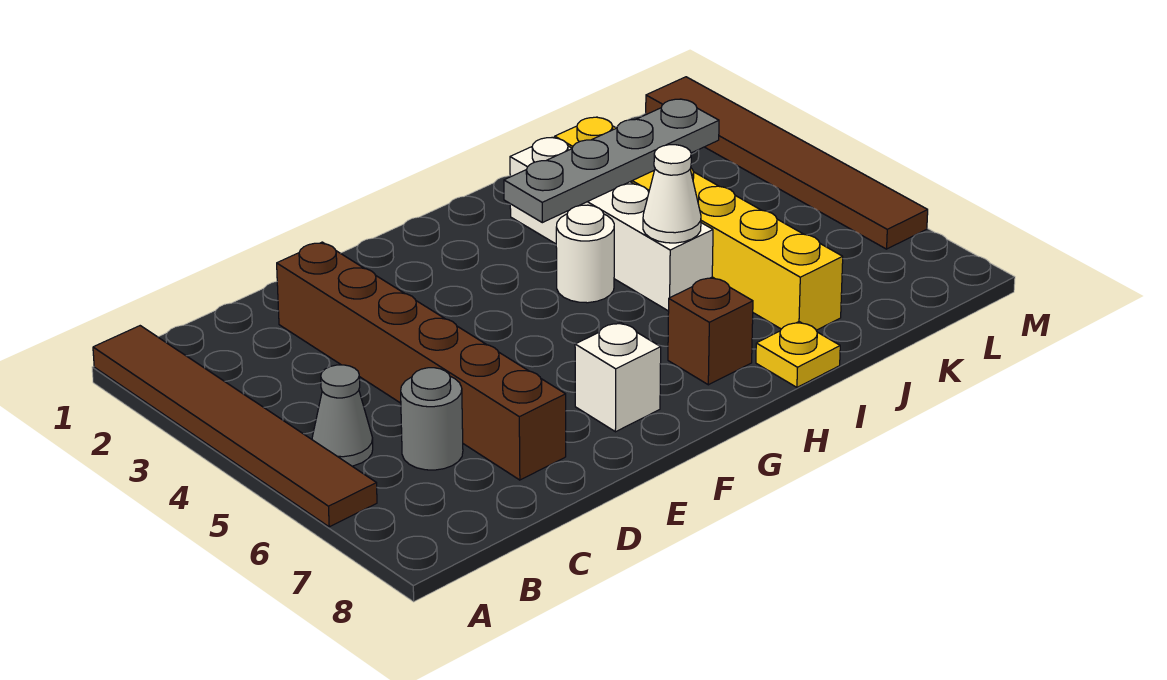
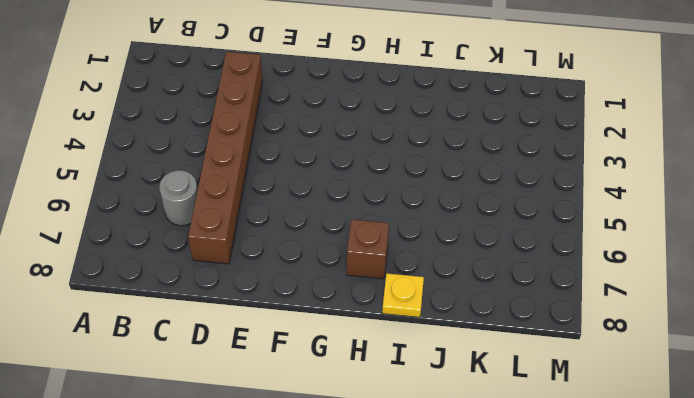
none -> brown tile A1:A6 level 1
none -> grey cone B5 level 1
none -> white brick F7 level 1

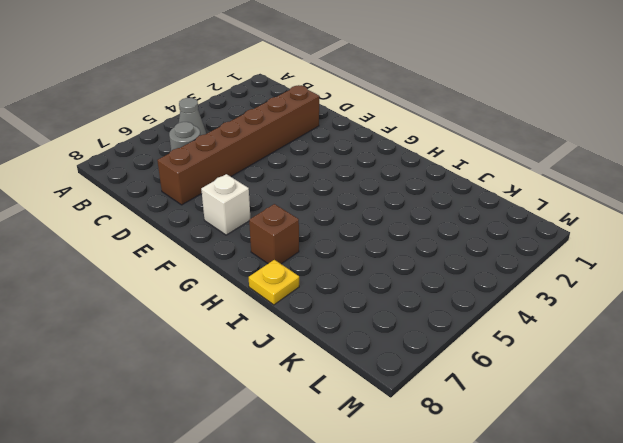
none -> brown tile A1:A6 level 1
none -> white round brick H4 level 1
none -> white brick I2:I5 level 1

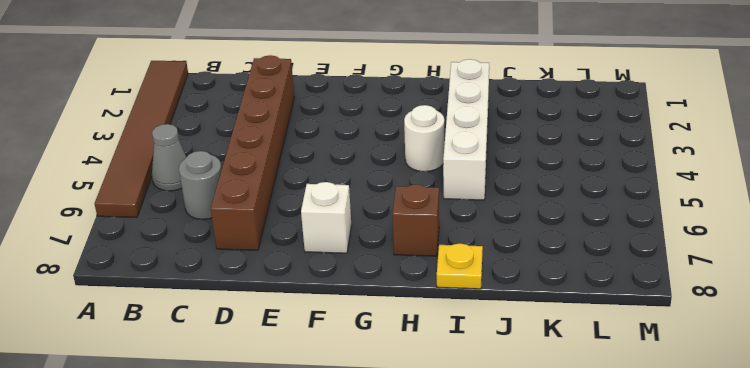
none -> yellow brick J2:J7 level 1
none -> brown tile M1:M6 level 1
none -> grey plate H3:K3 level 2

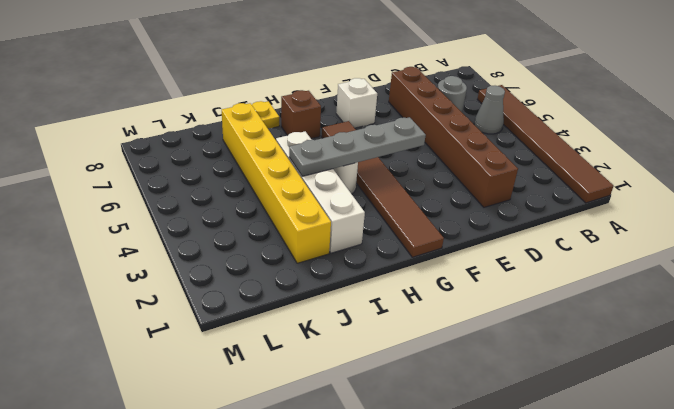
grey plate F4:I4 level 2 -> grey plate H3:K3 level 2
brown tile G1:G6 level 1 -> brown tile M1:M6 level 1
none -> white cone I5 level 2

